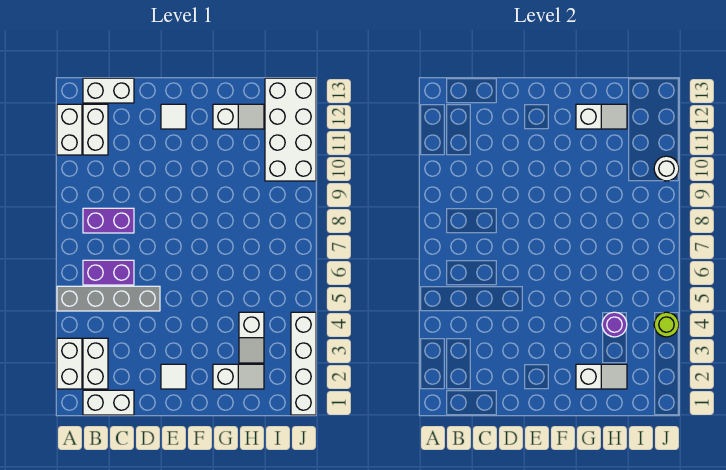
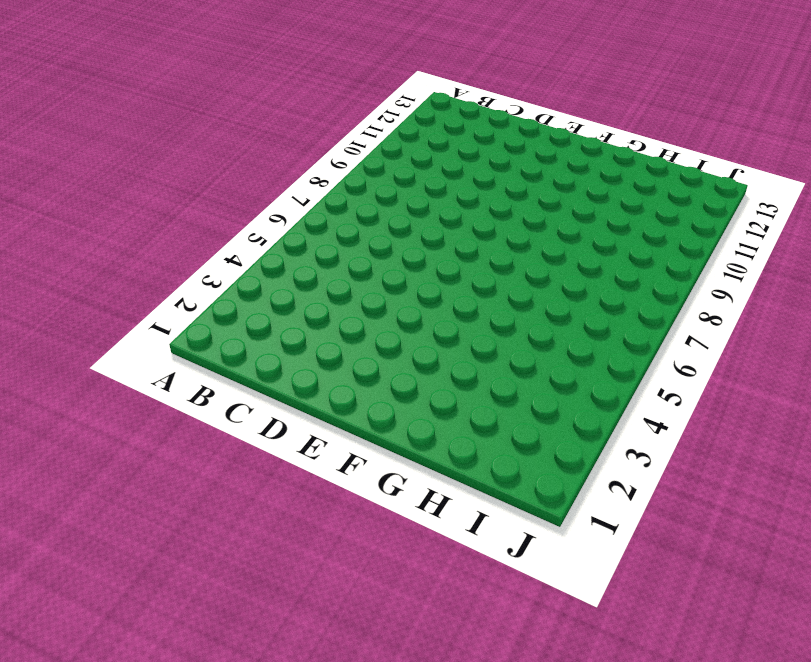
none -> white brick A2:A3 level 1
none -> grey brick A5:D5 level 1
none -> white brick A11:A12 level 1

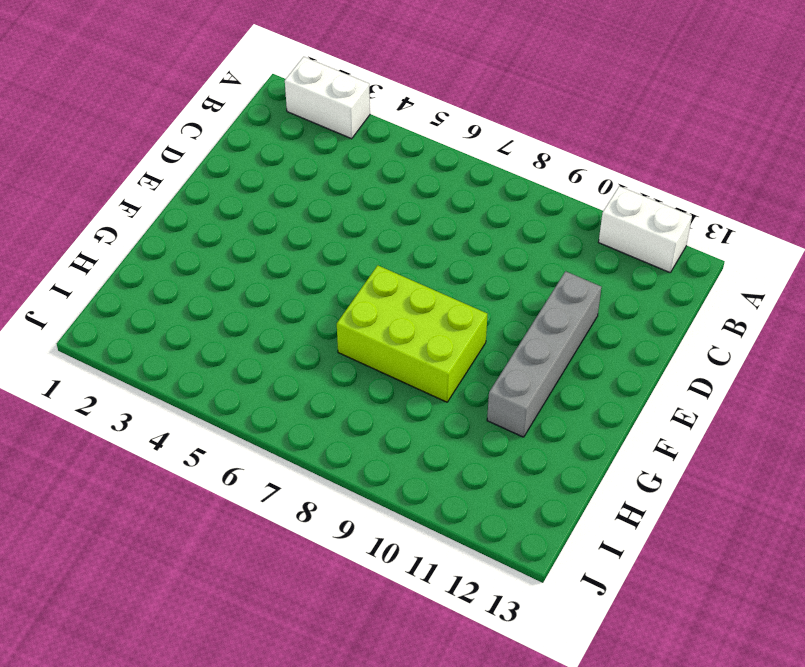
grey brick D11:G11 level 1 -> grey brick A5:D5 level 1
lime brick F7:G9 level 1 -> none
none -> white brick B1:C1 level 1
none -> white brick B2:B3 level 1
none -> purple brick B6:C6 level 1

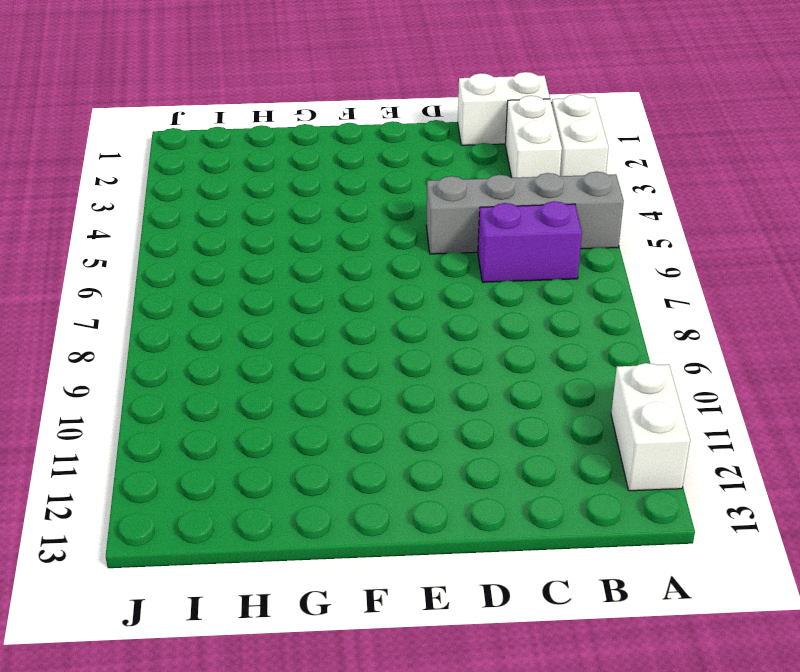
none -> purple brick B8:C8 level 1
none -> white brick B11:B12 level 1
none -> white brick B13:C13 level 1

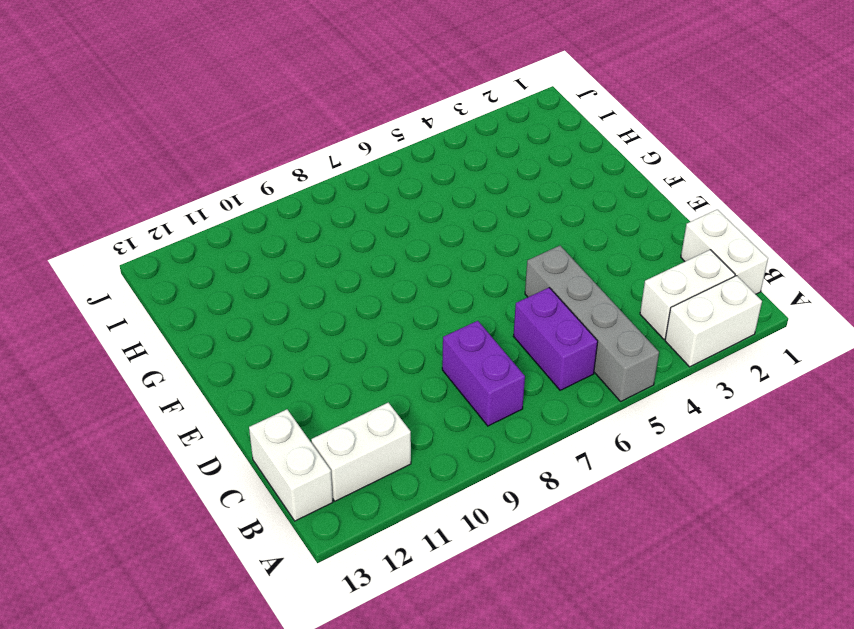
none -> white brick A11:A12 level 1
none -> white tile E2 level 1
none -> white tile E12 level 1

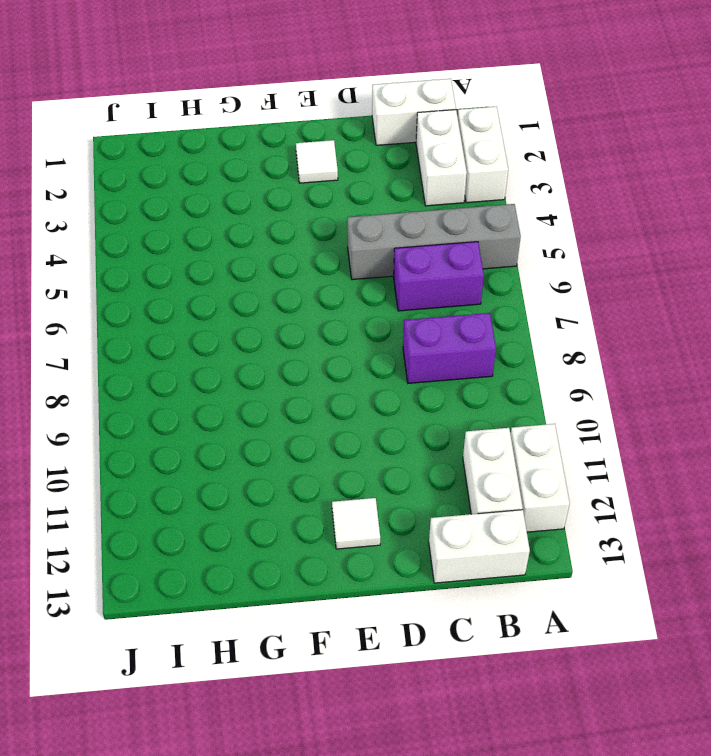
none -> white slope G2:H2 level 1 top G
none -> white slope G12:H12 level 1 top G
none -> white slope H3:H4 level 1 top 4

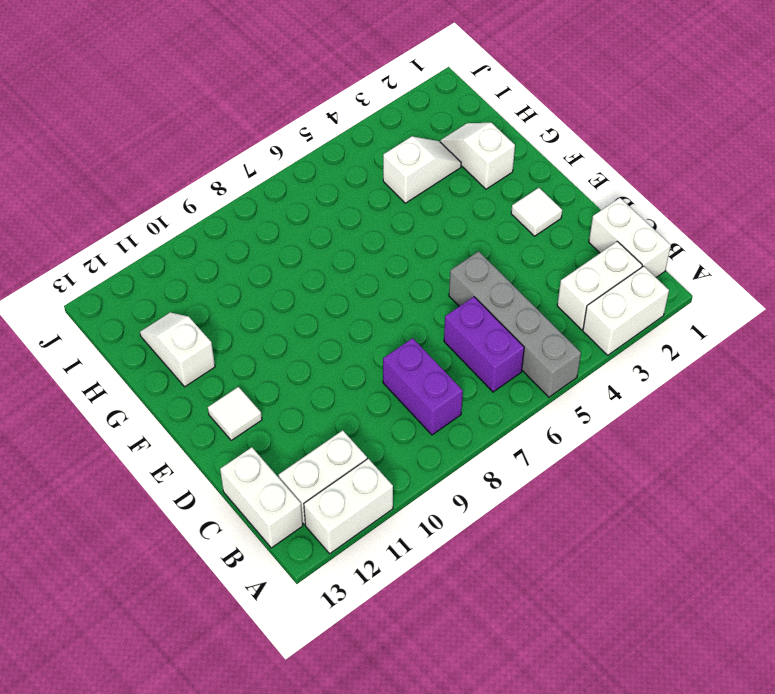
none -> white brick I10:J13 level 1
none -> white brick J1:J4 level 1
none -> white slope G2:H2 level 2 top G

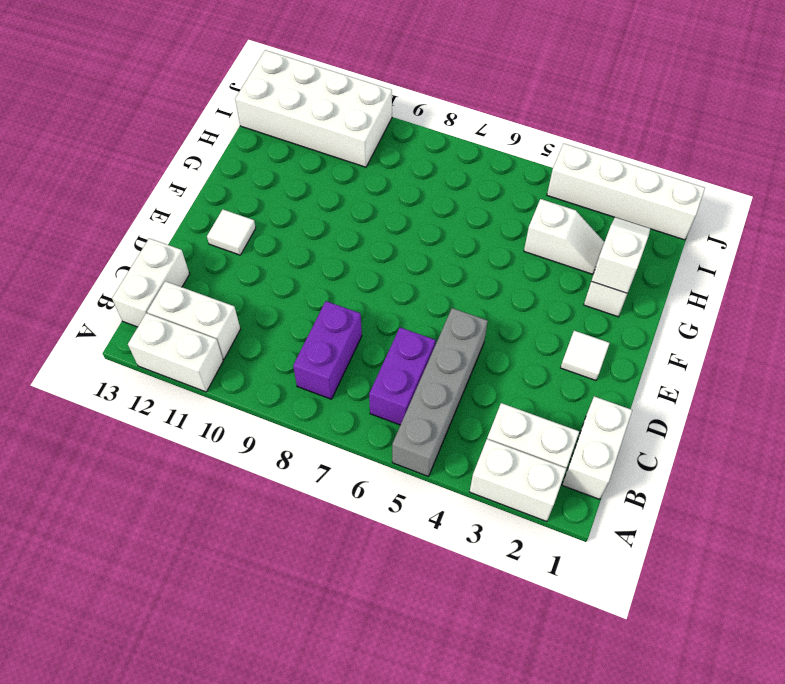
none -> white slope G12:H12 level 1 top G
none -> white slope G12:H12 level 2 top G
none -> purple round brick H4 level 2

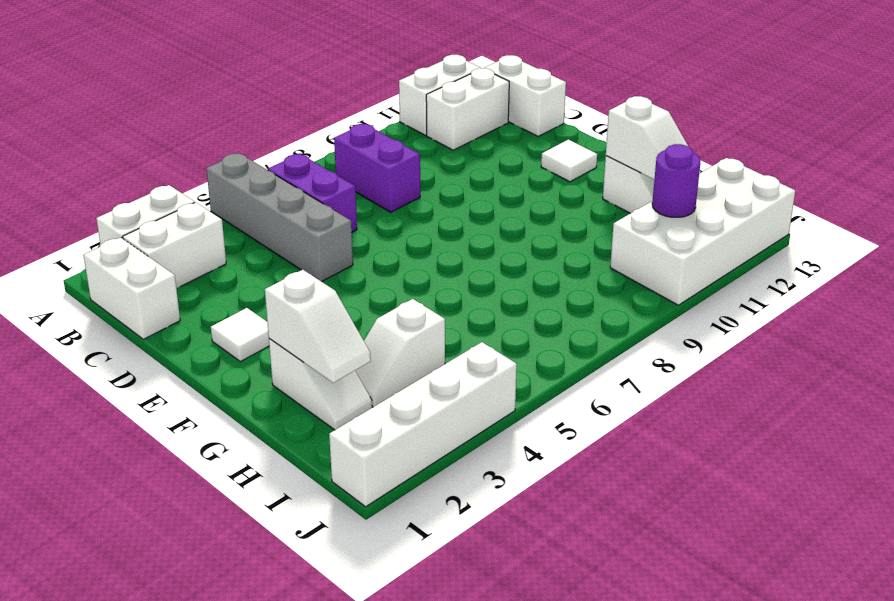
purple round brick I11 level 2 -> purple round brick H4 level 2
none -> lime round brick J4 level 2
none -> white round brick J10 level 2

